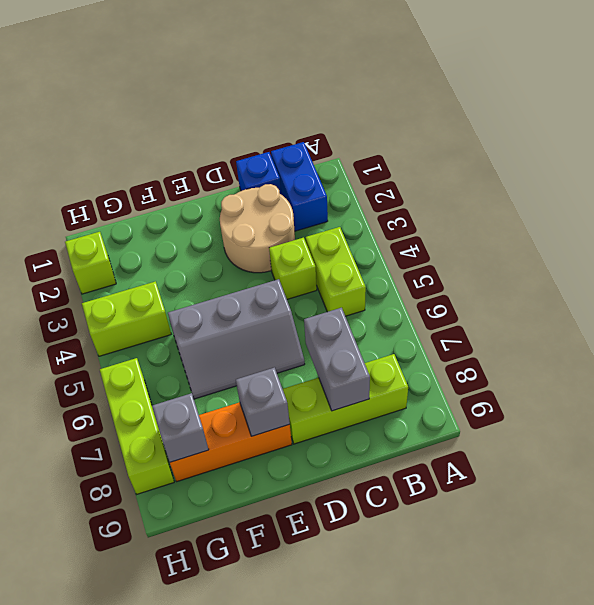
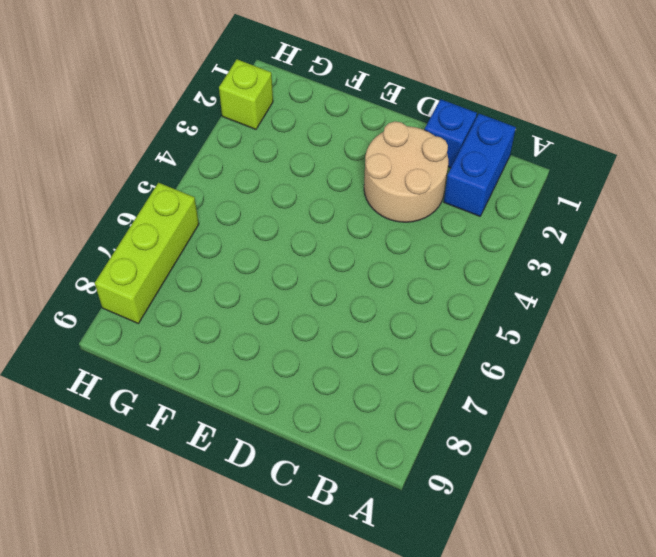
none -> lime brick B4:B5 level 1
none -> lime brick B8:D8 level 1
none -> lime brick C4 level 1

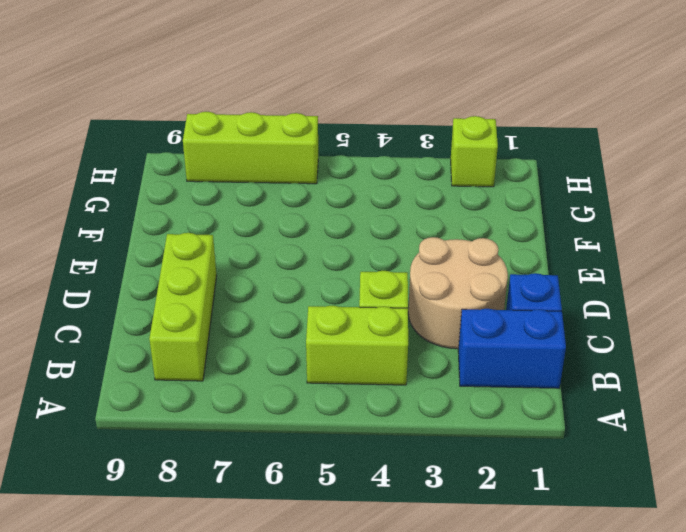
none -> grey slope D5:F6 level 1 top 5
none -> orange brick E8:G8 level 1
none -> lime brick G4:H4 level 1

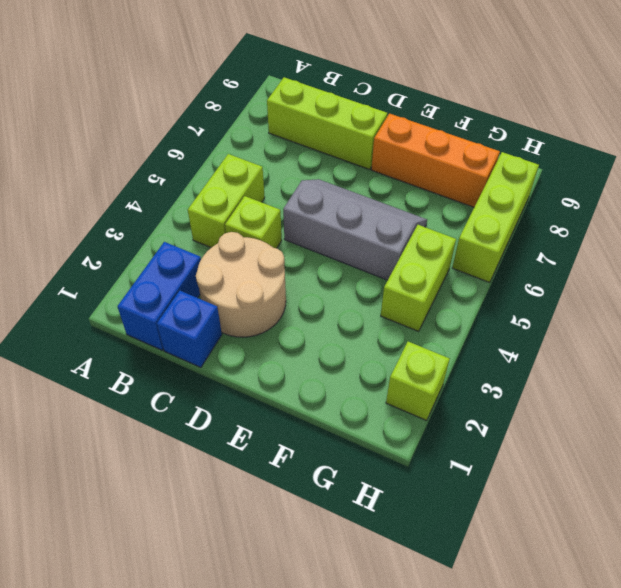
lime brick G4:G5 level 1 -> lime brick G4:H4 level 1
none -> grey brick C7:C8 level 2
none -> grey brick E8 level 2
none -> grey brick G8 level 2

